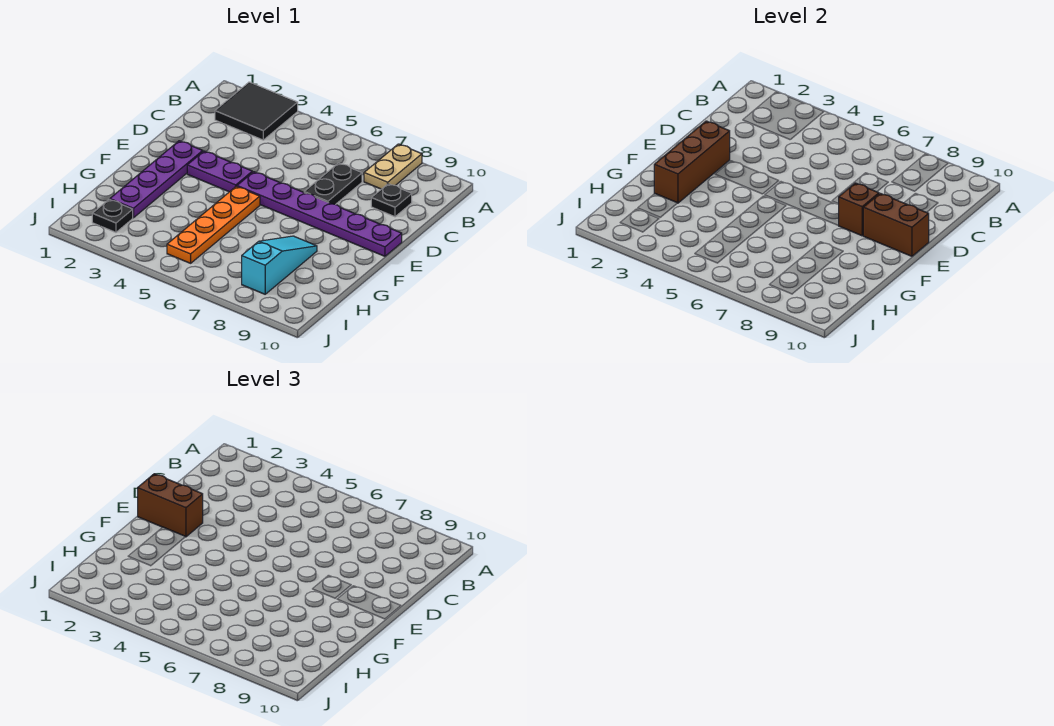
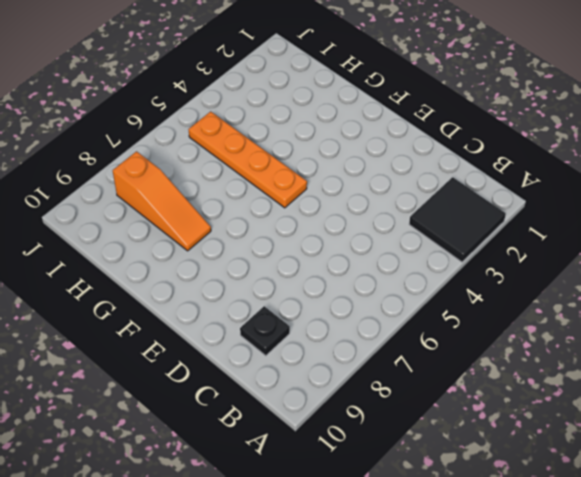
orange slope G8:I8 level 1 top I -> cyan slope G8:I8 level 1 top I
none -> tan plate A8:B8 level 1
none -> black plate C7:D7 level 1
none -> purple plate E2:H2 level 1

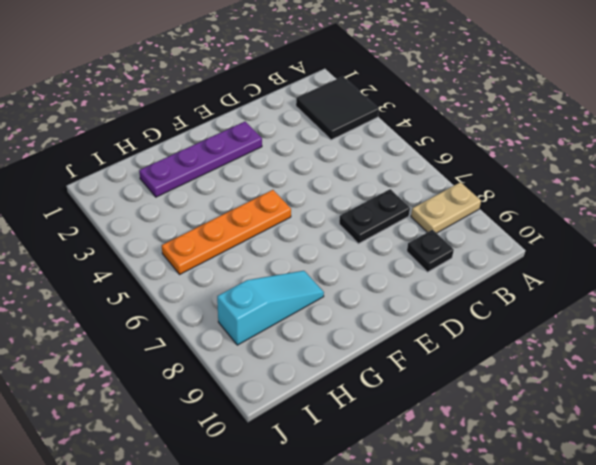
none -> purple plate E3:E4 level 1
none -> purple plate E5:E10 level 1
none -> black plate I2 level 1

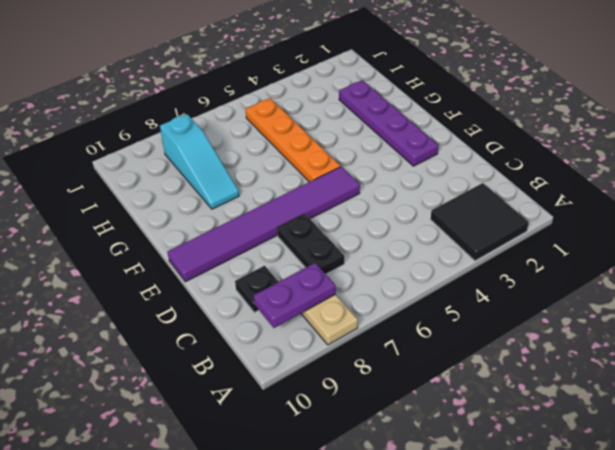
purple plate B8:B9 level 2 -> purple plate E3:E4 level 1
purple tile E5:E10 level 1 -> purple plate E5:E10 level 1
none -> black plate I2 level 1
none -> brown brick E2:G2 level 2
none -> brown brick E8 level 2

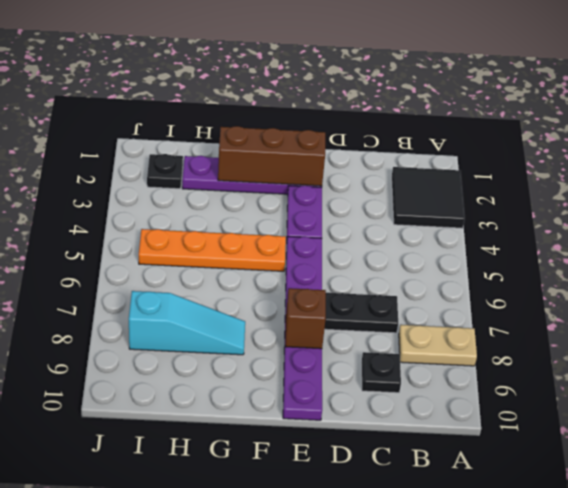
none -> brown brick E9:E10 level 2
none -> brown brick E1:E2 level 3

